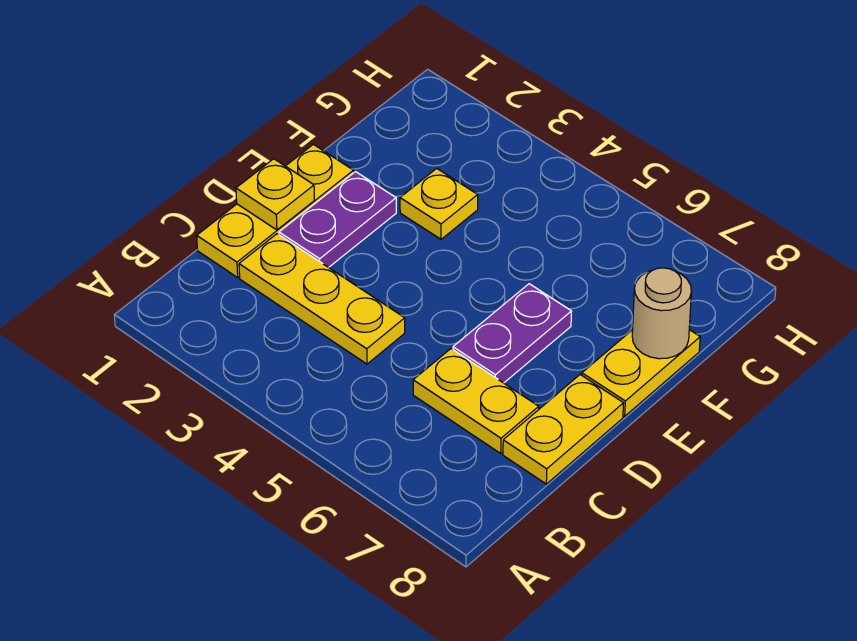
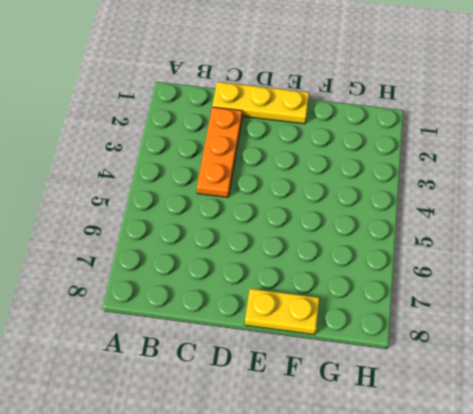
orange plate C2:C4 level 1 -> yellow plate C2:C4 level 1
none -> yellow plate C6:C7 level 1
none -> yellow plate C8:D8 level 1

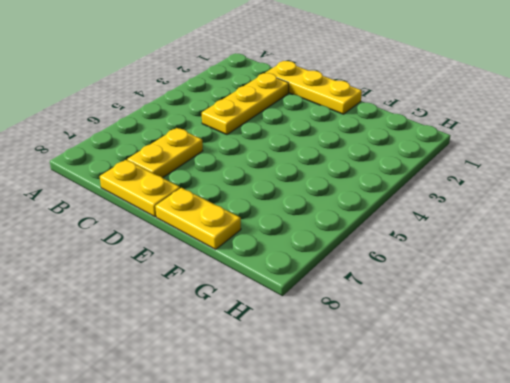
none -> purple plate D2:E2 level 1
none -> purple plate D6:E6 level 1

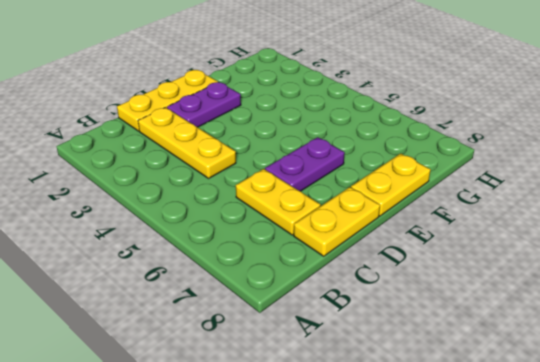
none -> yellow plate F3 level 1
none -> yellow plate D1 level 2

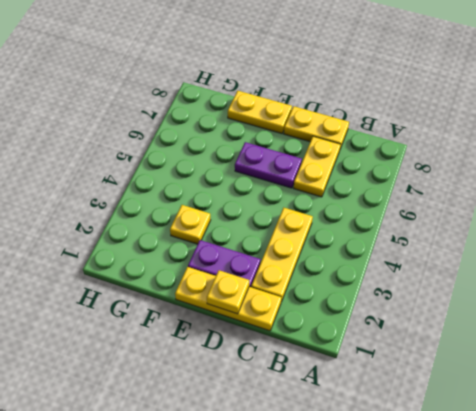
none -> tan round brick F8 level 2

